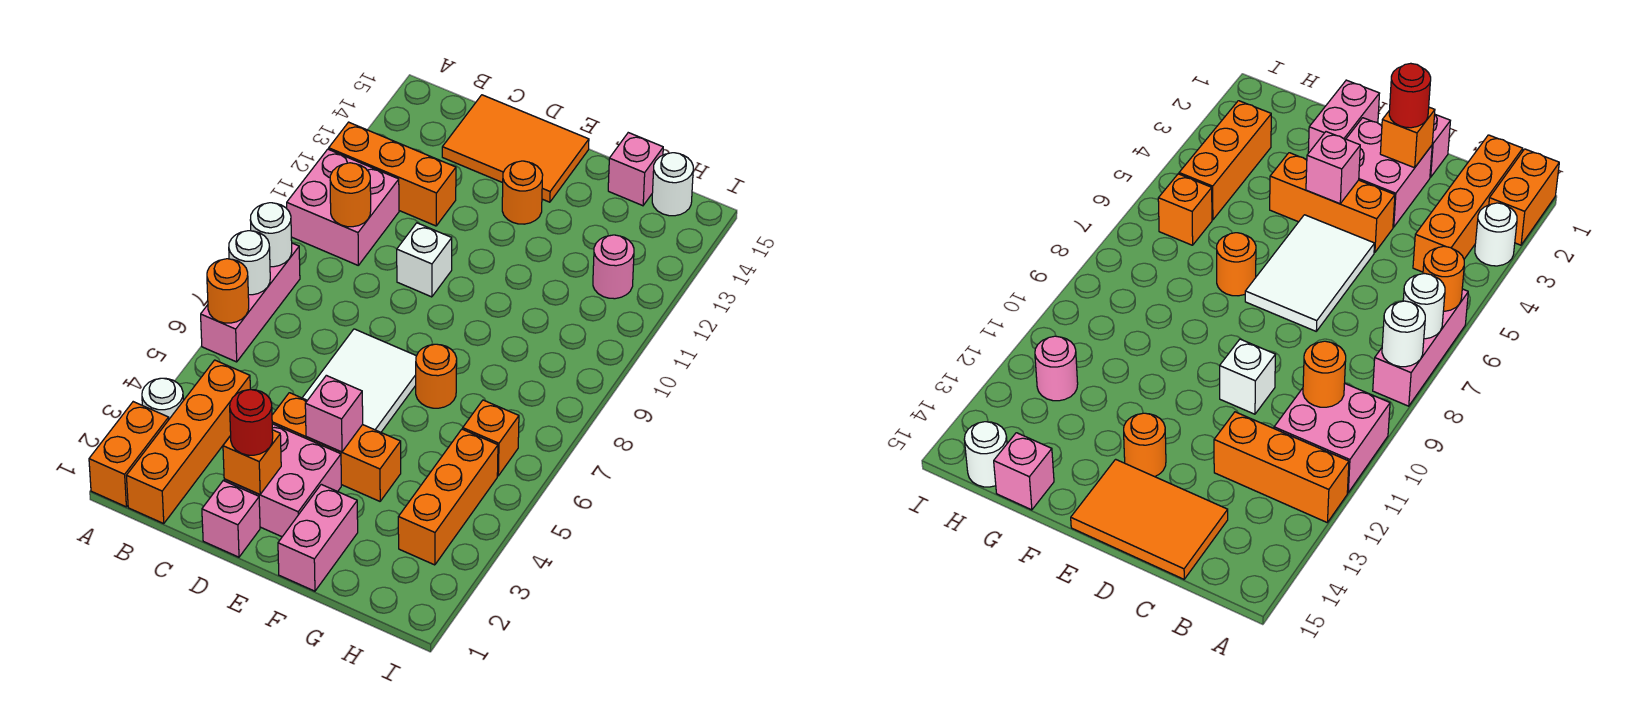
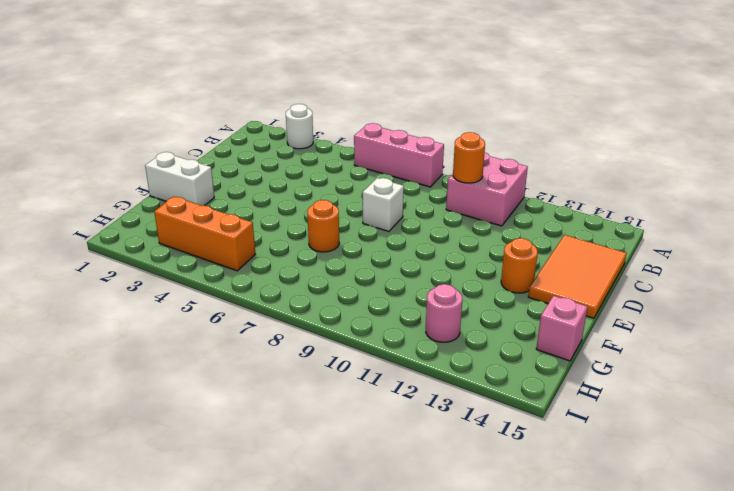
white brick D8 level 1 -> white brick D10 level 1
white brick F1:F2 level 1 -> pink brick F1:F2 level 1
none -> orange brick A1:A2 level 1
none -> orange brick A12:C12 level 1
none -> orange brick B1:B4 level 1

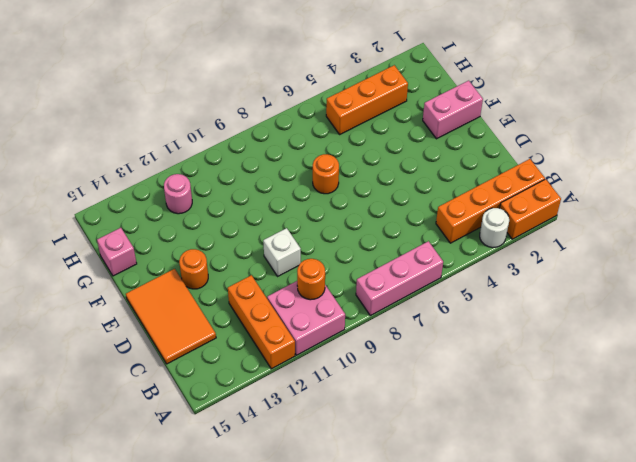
none -> pink brick D1 level 1
none -> pink brick D2:E3 level 1
none -> orange brick D4:F4 level 1

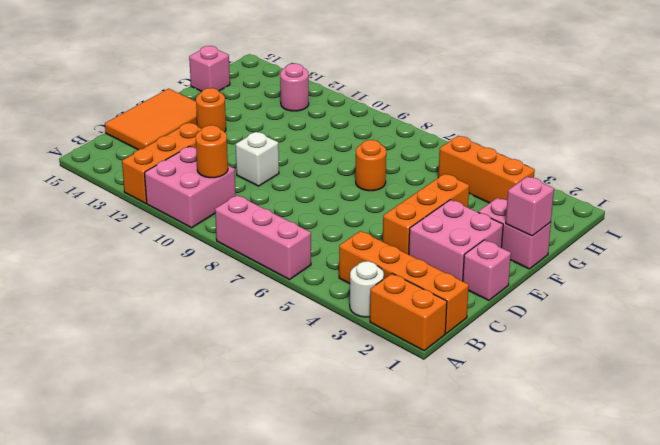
pink brick F1 level 2 -> pink brick E4 level 2
none -> white tile D5:E7 level 1
none -> orange brick H6 level 1
none -> white round brick H15 level 1

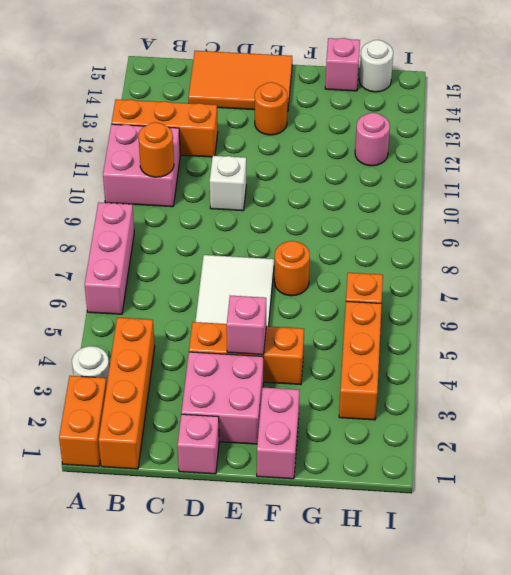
none -> orange round brick A6 level 2
none -> white round brick A7 level 2
none -> white round brick A8 level 2

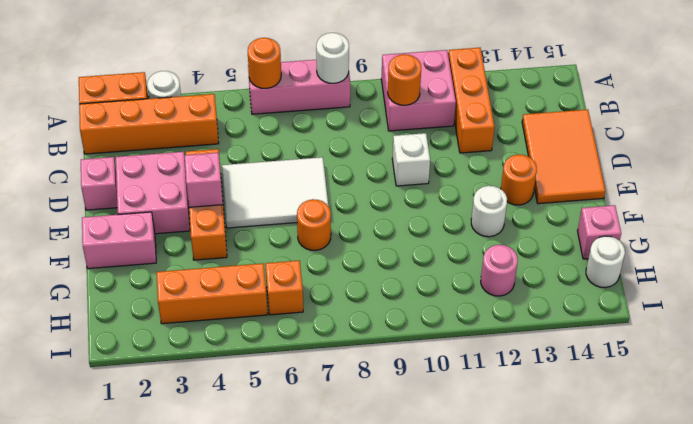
white round brick F12 level 1 -> white round brick A7 level 2
none -> orange brick D2 level 2
none -> red round brick D2 level 3

